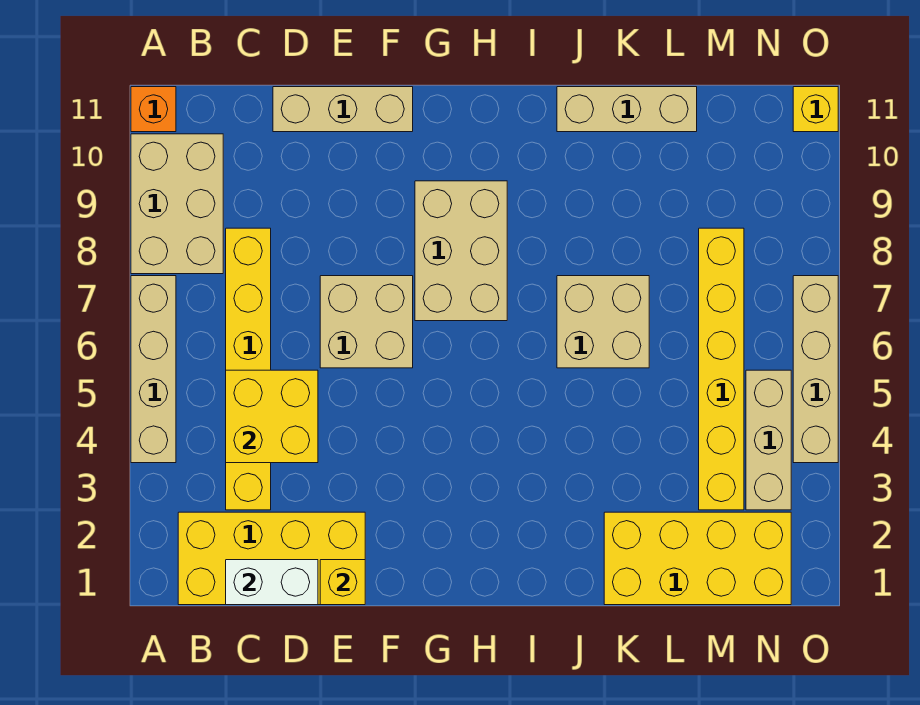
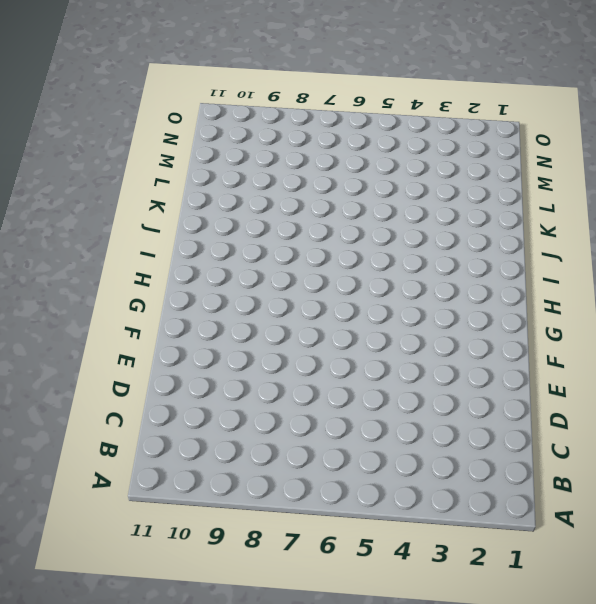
none -> tan brick A4:A7 level 1
none -> tan brick A8:B10 level 1
none -> orange brick A11 level 1

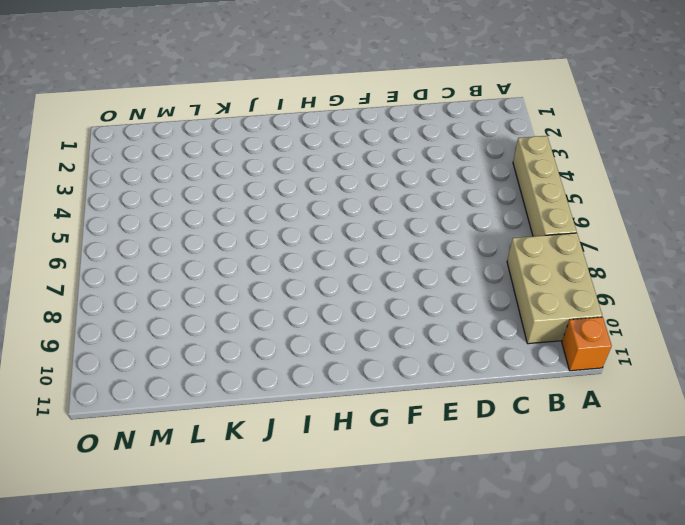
none -> yellow brick B1:E2 level 1
none -> yellow brick C3:C8 level 1
none -> tan brick D11:F11 level 1

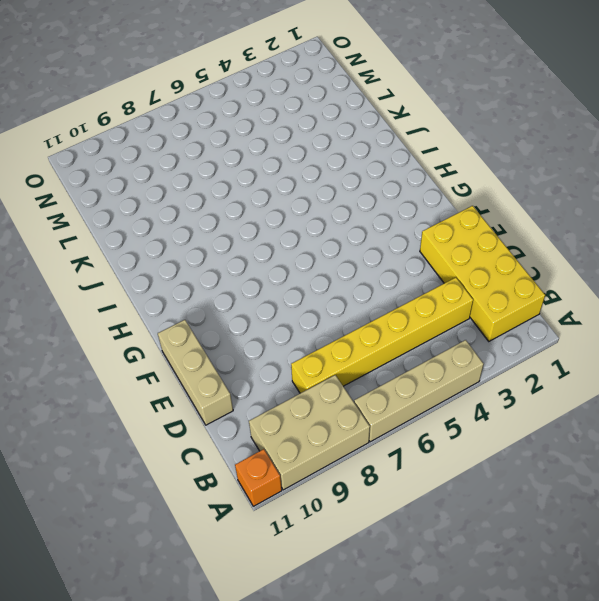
none -> tan brick E6:F7 level 1
none -> tan brick G7:H9 level 1
none -> tan brick J6:K7 level 1

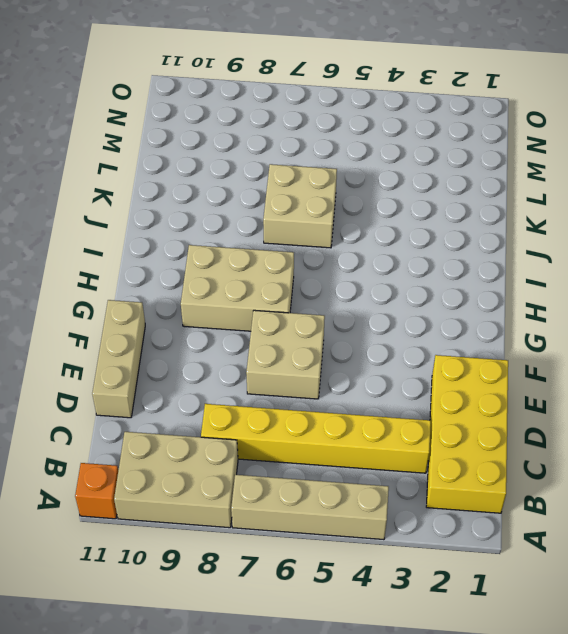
none -> tan brick J11:L11 level 1
none -> yellow brick K1:N2 level 1
none -> yellow brick M3:M8 level 1

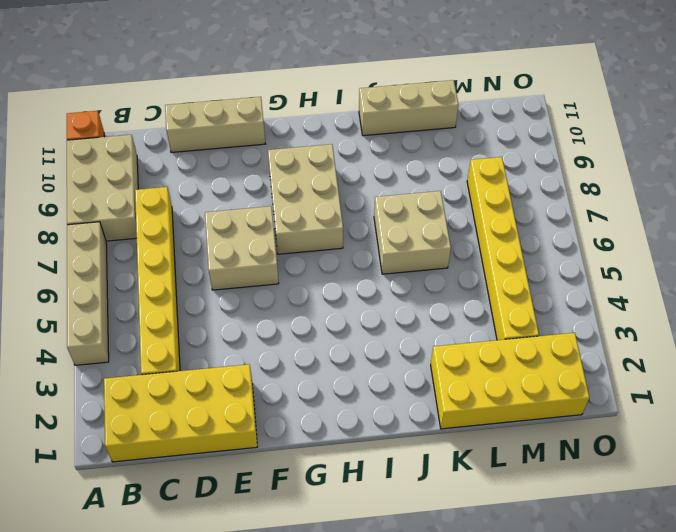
none -> tan brick N3:N5 level 1
none -> tan brick O4:O7 level 1
none -> yellow brick O11 level 1

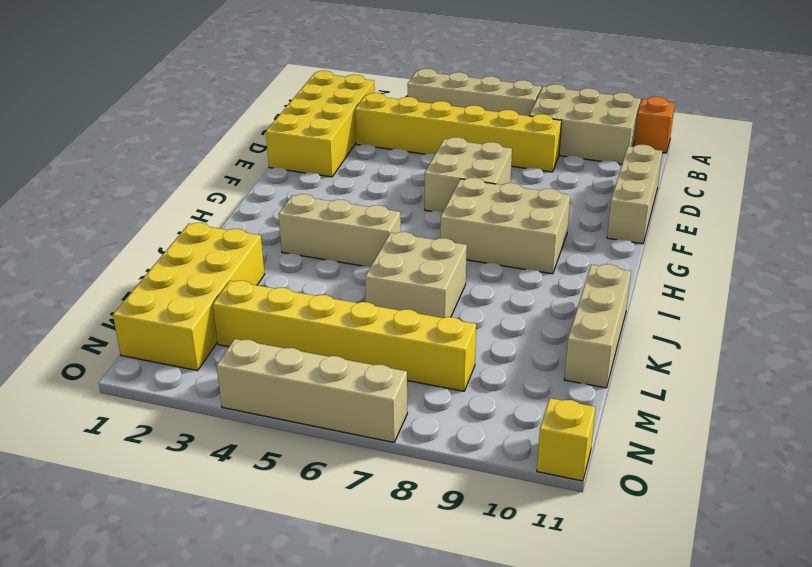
tan brick I3:I5 level 1 -> tan brick N3:N5 level 1
none -> white brick C1:D1 level 2
none -> yellow brick C4:D5 level 2
none -> yellow brick E1 level 2

